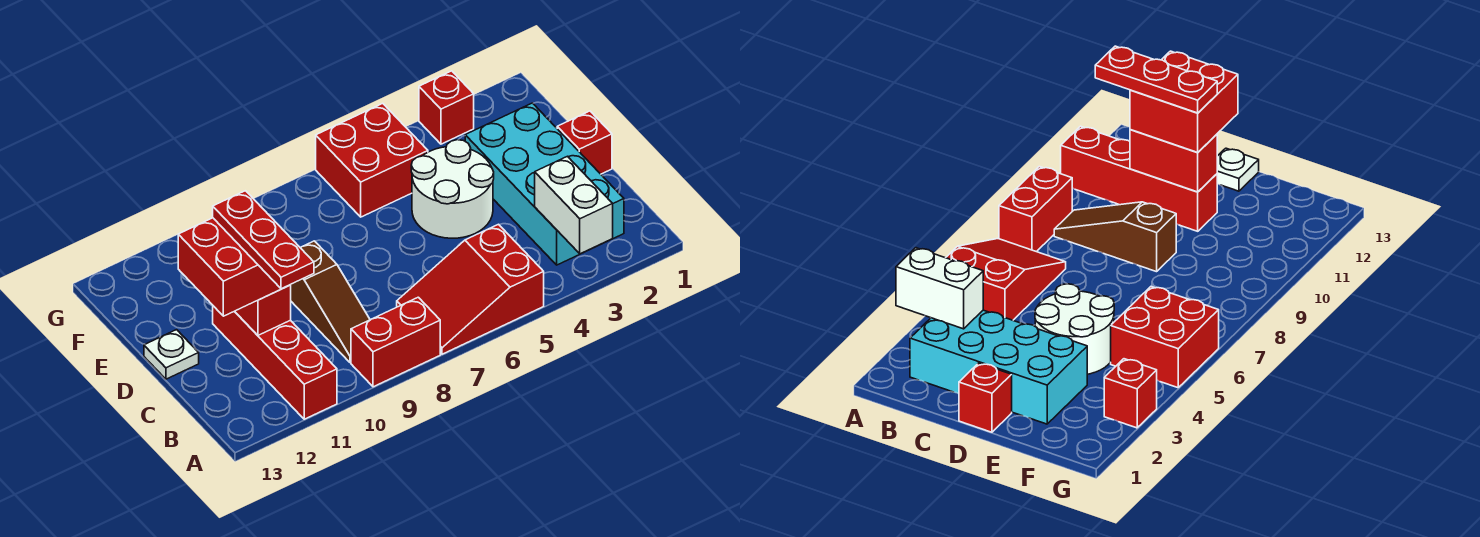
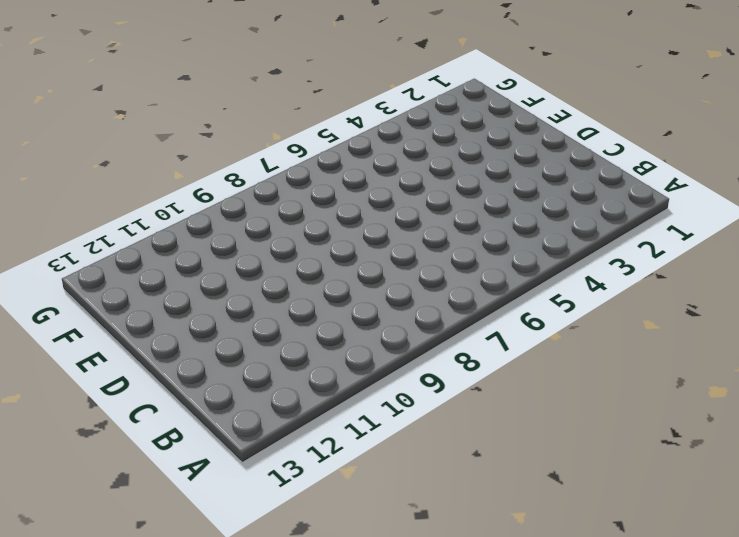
none -> red slope A5:B7 level 1 top 5
none -> red brick A8:A9 level 1
none -> red brick A11:D11 level 1

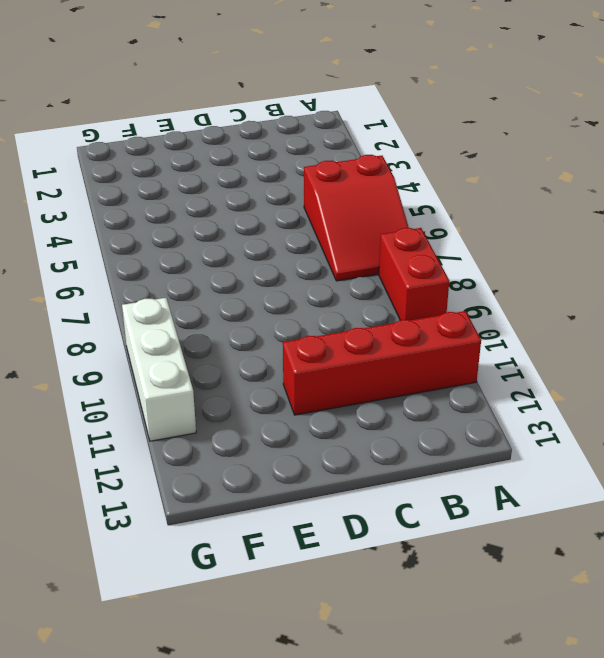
white brick G9:G11 level 1 -> none
none -> cyan brick B2:E3 level 1
none -> brown slope B9:D9 level 1 top D
none -> red brick D1 level 1

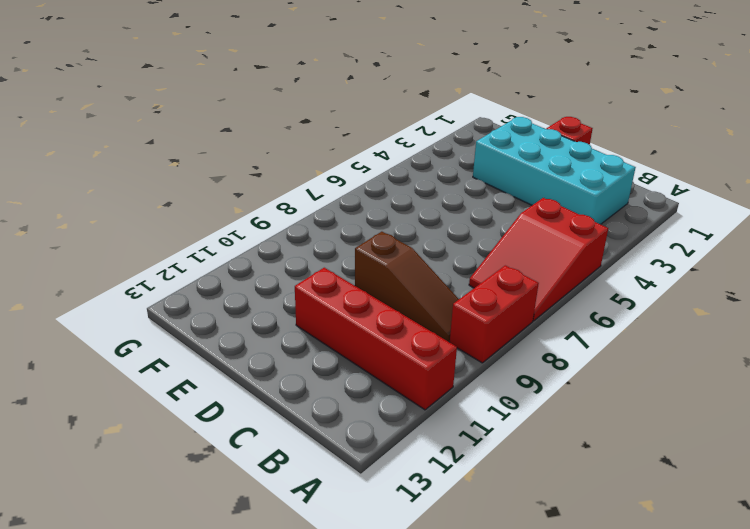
none -> white round brick D4:E5 level 1
none -> white plate D13 level 1
none -> red brick F5:G6 level 1

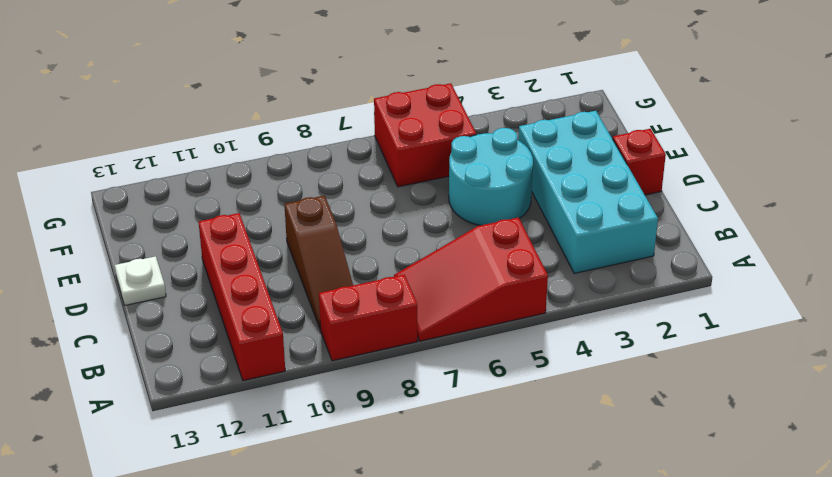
cyan round brick D4:E5 level 1 -> white round brick D4:E5 level 1
none -> red brick G3 level 1
none -> white brick A3:B3 level 2
none -> red brick C11:D11 level 2

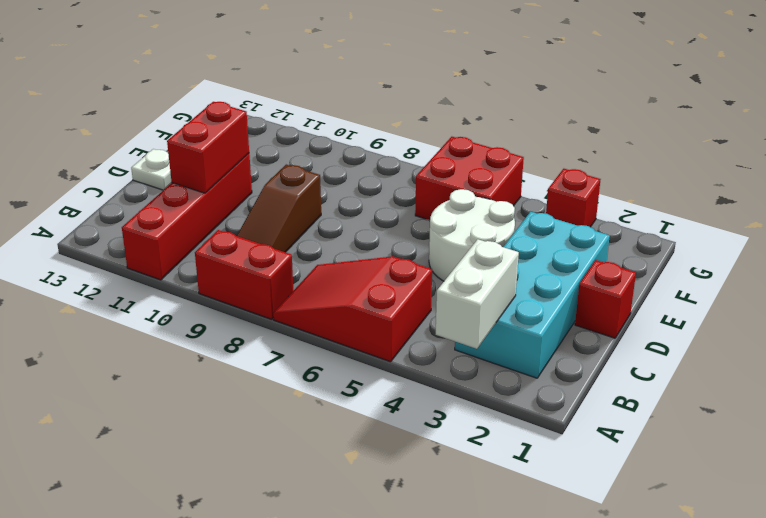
none -> red brick C11:D12 level 3
none -> red plate B11:D11 level 4

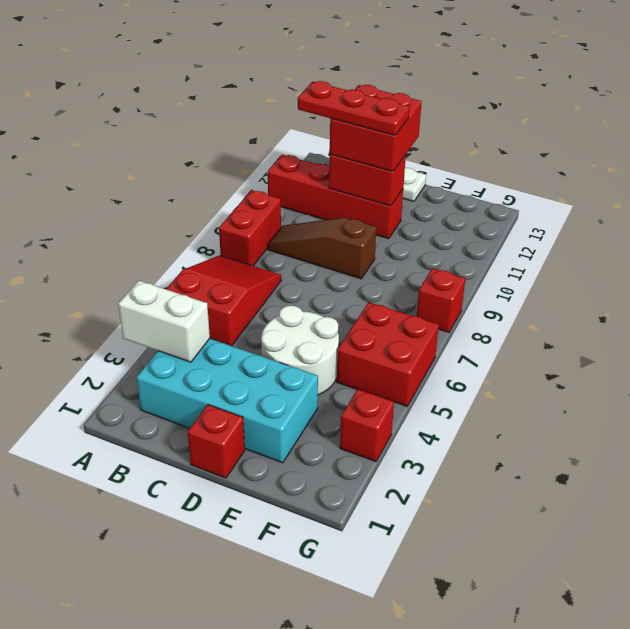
red brick G8 level 1 -> none

